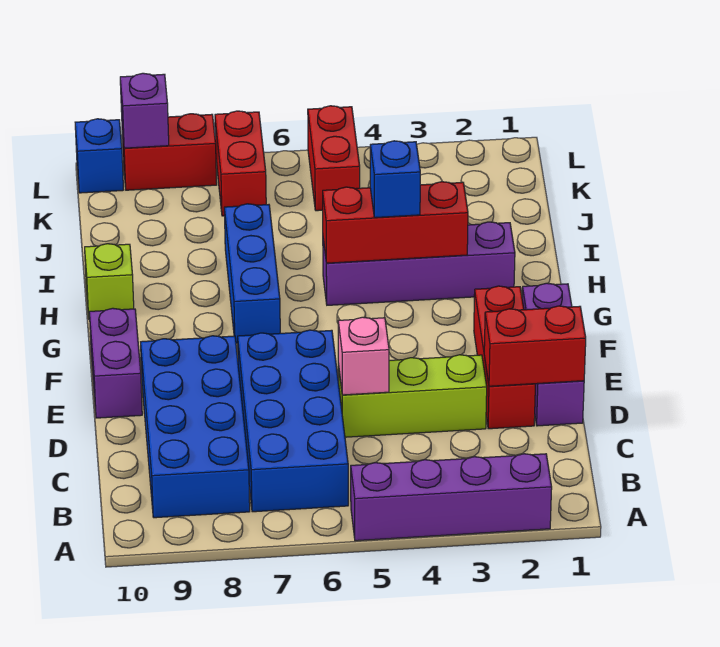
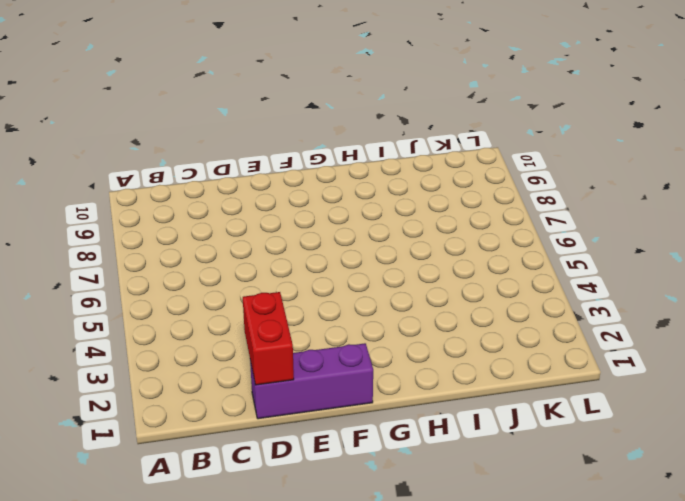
none -> purple brick A2:A5 level 1
none -> blue brick B6:E7 level 1
none -> blue brick B8:E9 level 1

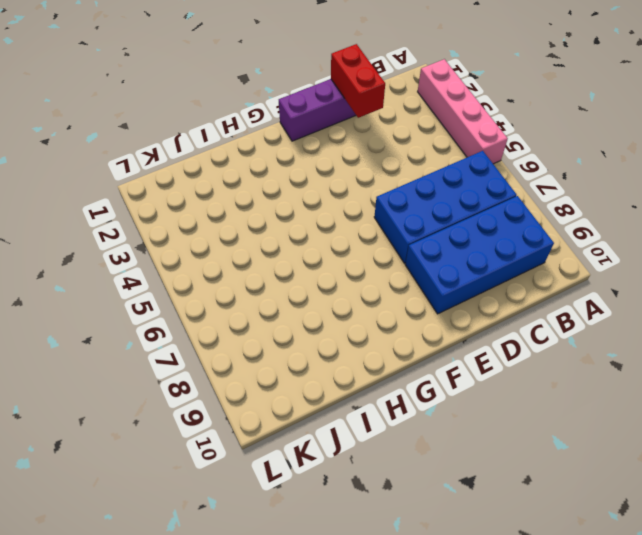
pink brick A2:A5 level 1 -> purple brick A2:A5 level 1
none -> red brick D2:F2 level 1
none -> lime brick D3:D5 level 1
none -> purple brick E10:F10 level 1

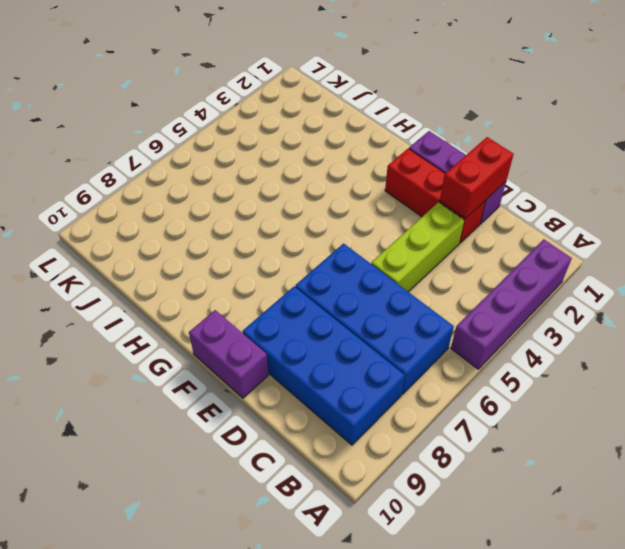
none -> blue brick G7:I7 level 1
none -> purple brick H2:H5 level 1
none -> lime brick H10 level 1

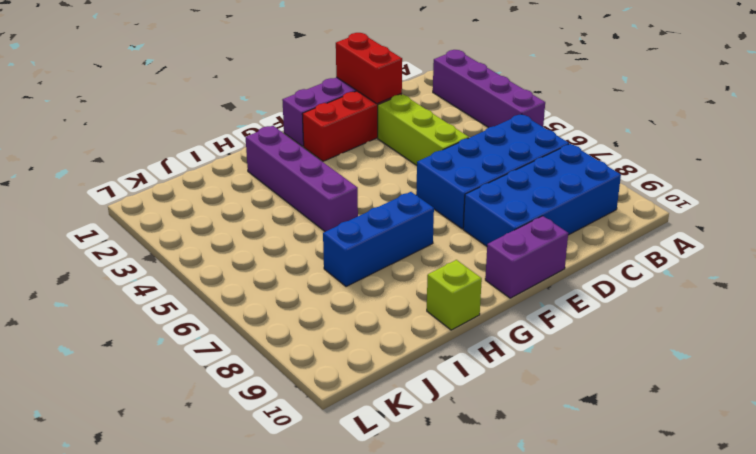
none -> red brick K5:L5 level 1
none -> red brick K7:L7 level 1
none -> red brick L8:L9 level 1

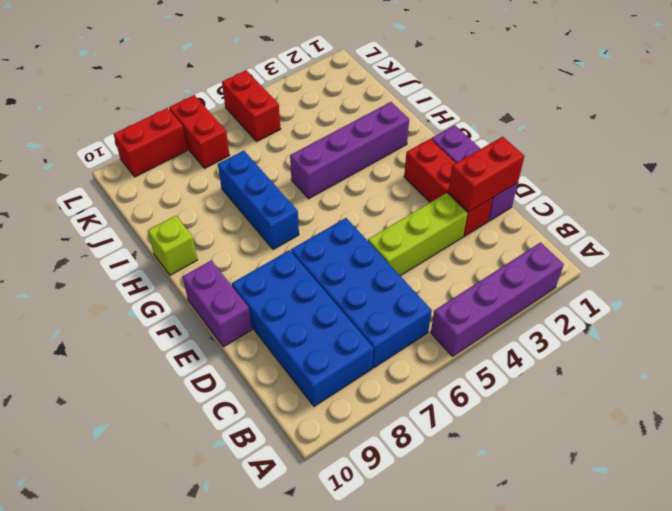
none -> blue brick L10 level 1
none -> pink brick D5 level 2
none -> red brick H3:H5 level 2

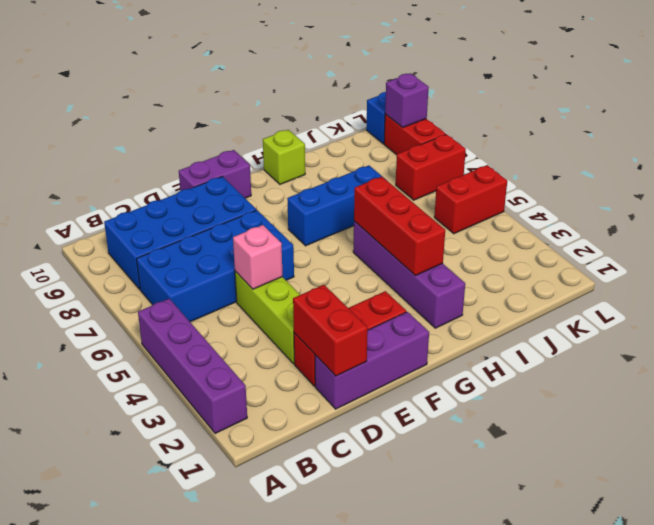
none -> blue brick H4 level 3

